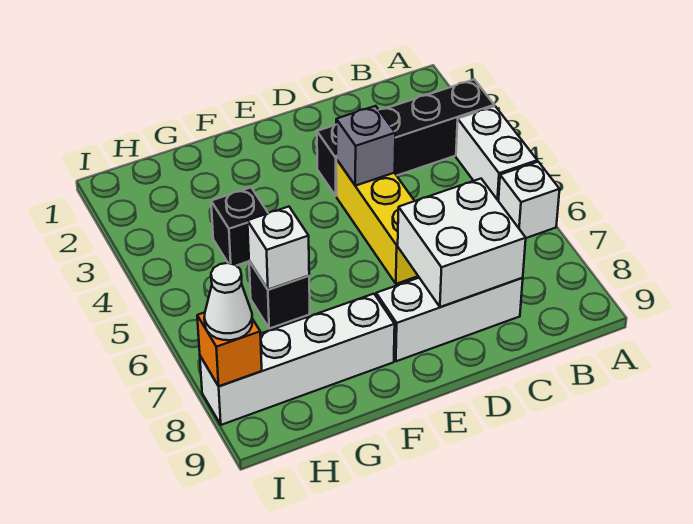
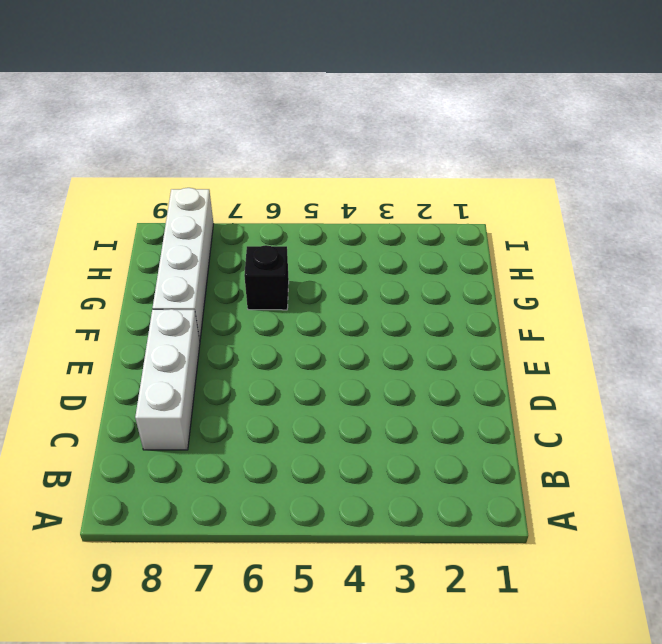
none -> black brick A3:D3 level 1
none -> white brick A4:A5 level 1
none -> white brick A6 level 1

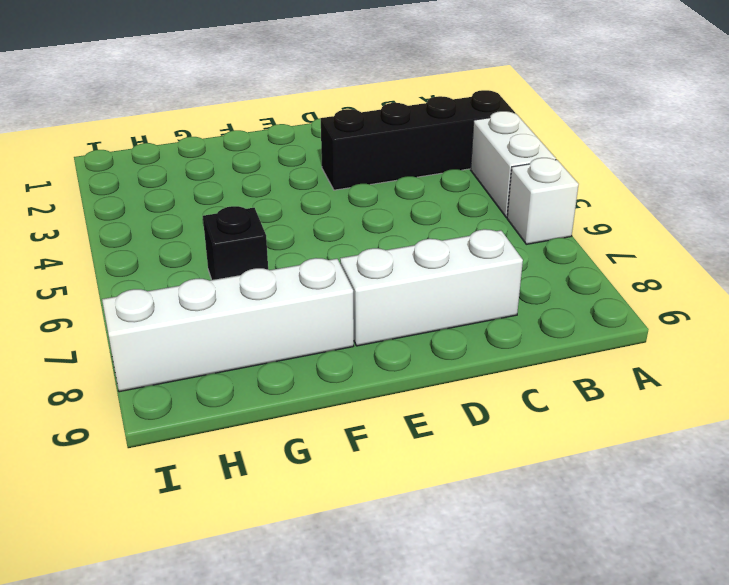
none -> yellow brick D4:D6 level 1
none -> black brick G4 level 1
none -> white brick C7:D8 level 2

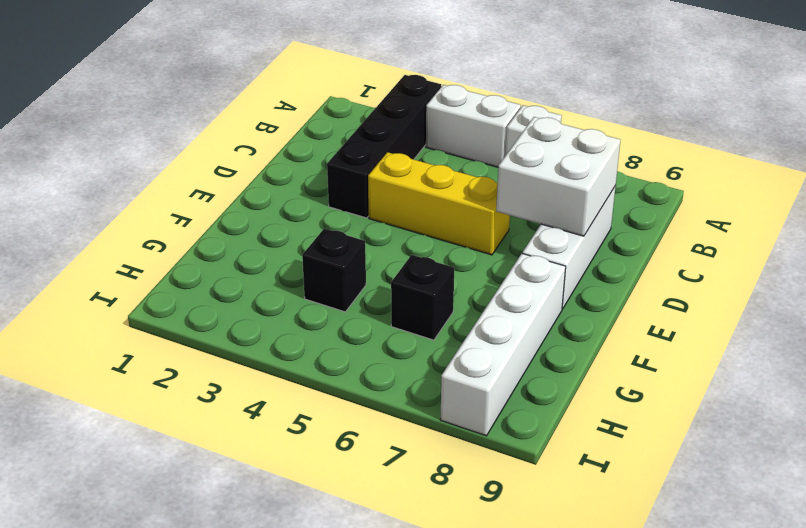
none -> grey brick D4 level 2
none -> white brick G6 level 2
none -> orange brick I8 level 2

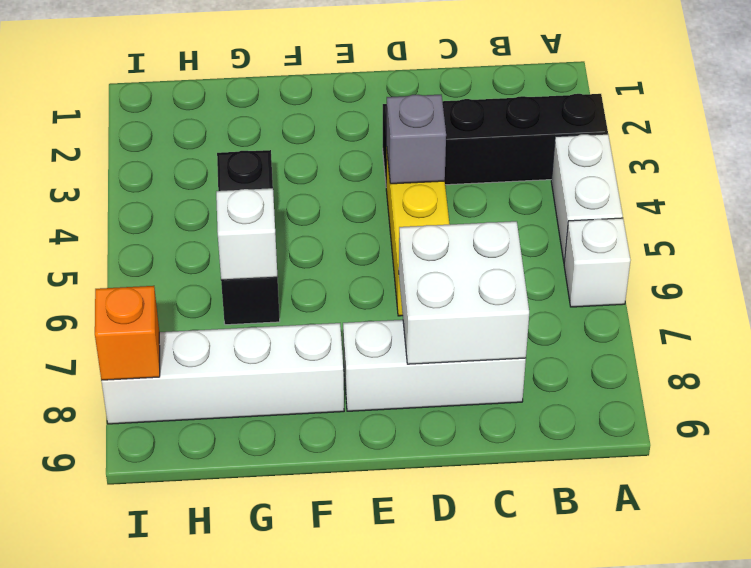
none -> white cone I8 level 3

